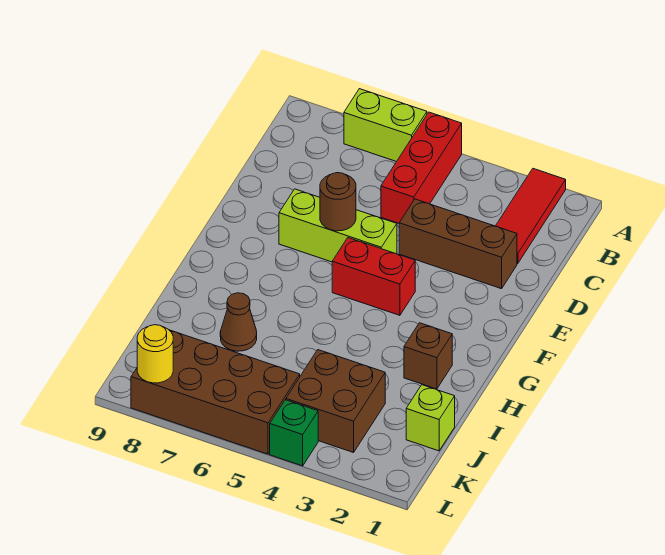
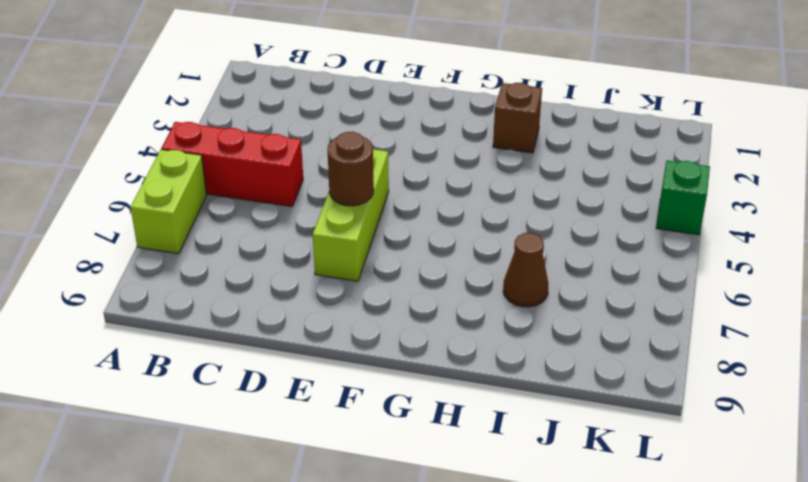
none -> red tile A2:C2 level 1
none -> brown brick D2:D4 level 1
none -> red brick F4:F5 level 1

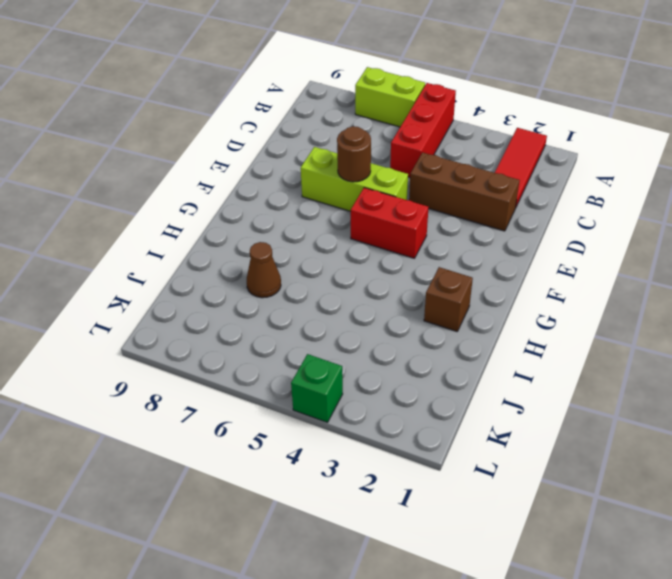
none -> lime brick J1 level 1
none -> brown brick J3:K4 level 1
none -> brown brick K5:L8 level 1

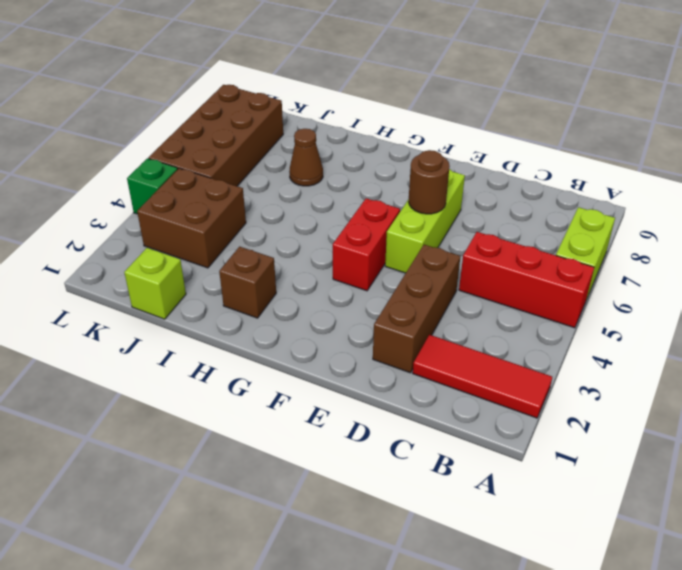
none -> yellow round brick L8 level 2

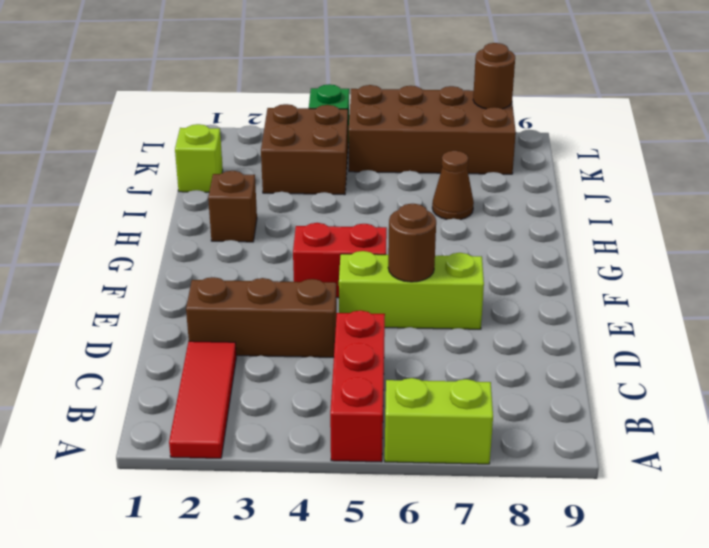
brown round brick L8 level 2 -> yellow round brick L8 level 2

